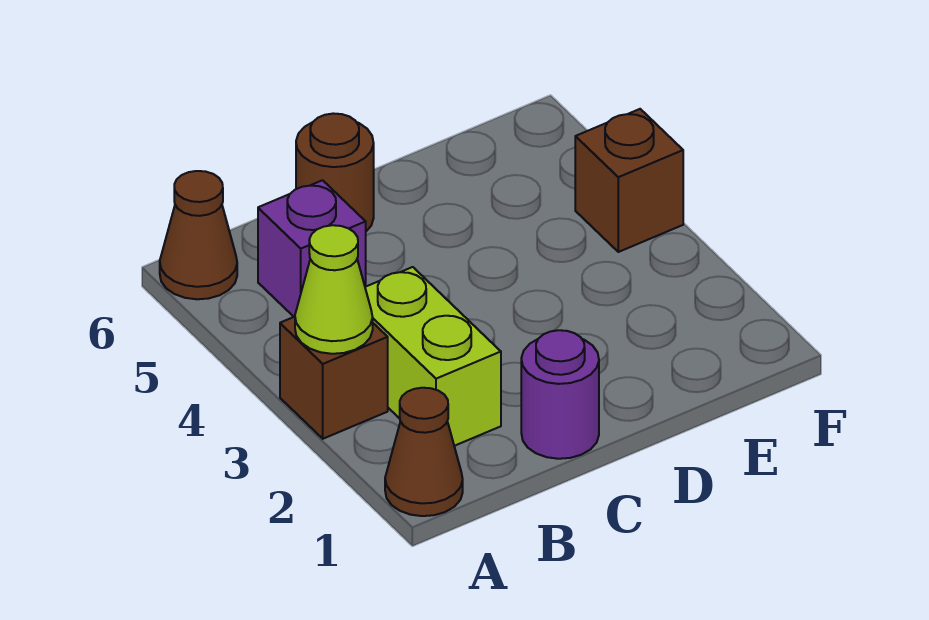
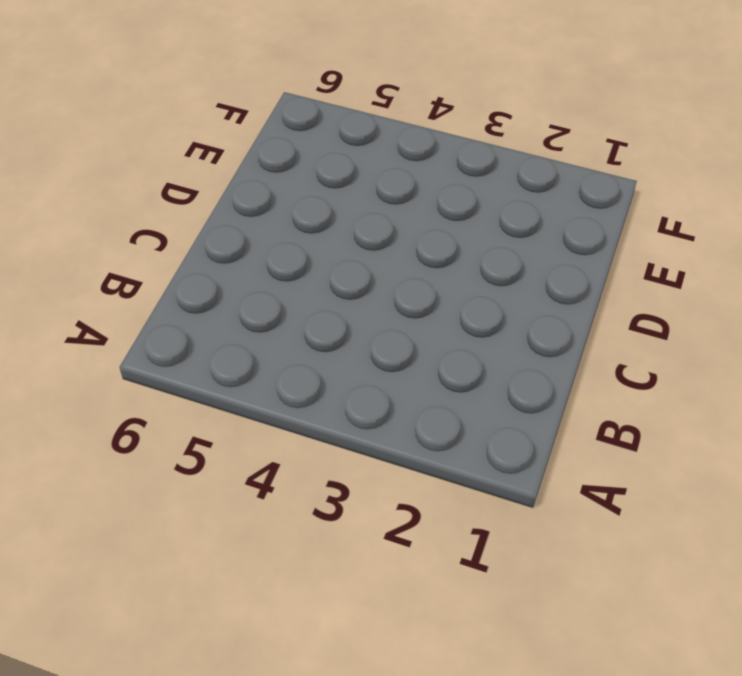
none -> brown cone A1 level 1
none -> brown brick A3 level 1

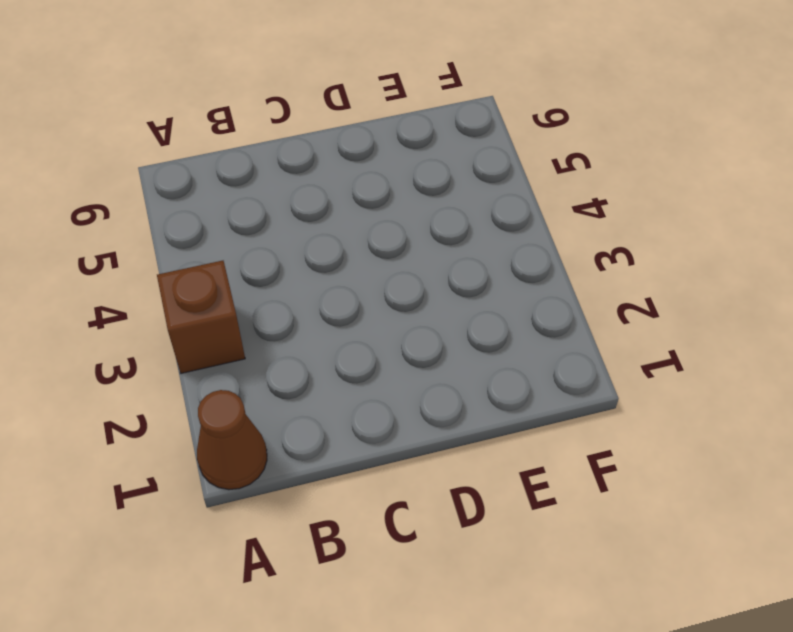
none -> brown cone A6 level 1
none -> lime brick B2:B3 level 1

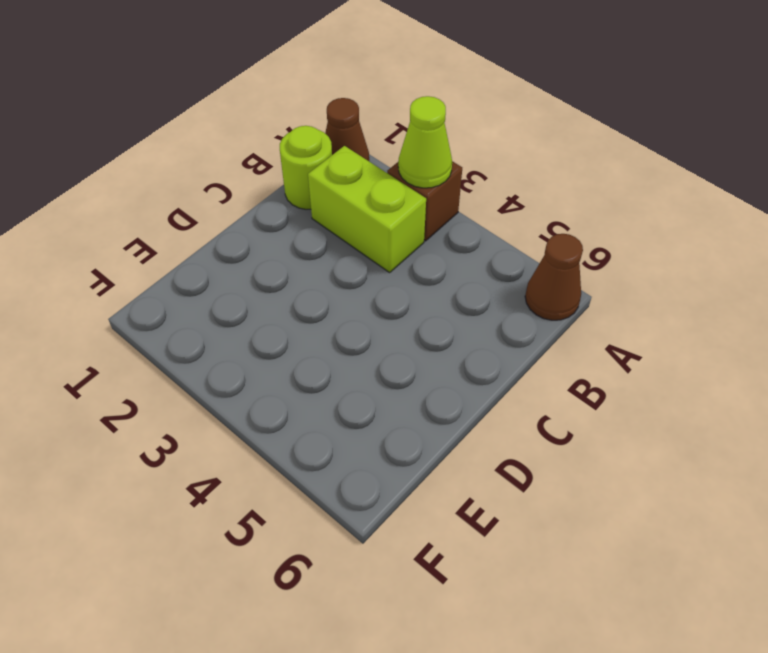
lime round brick B1 level 1 -> none
none -> purple brick B5 level 1
none -> purple round brick C1 level 1

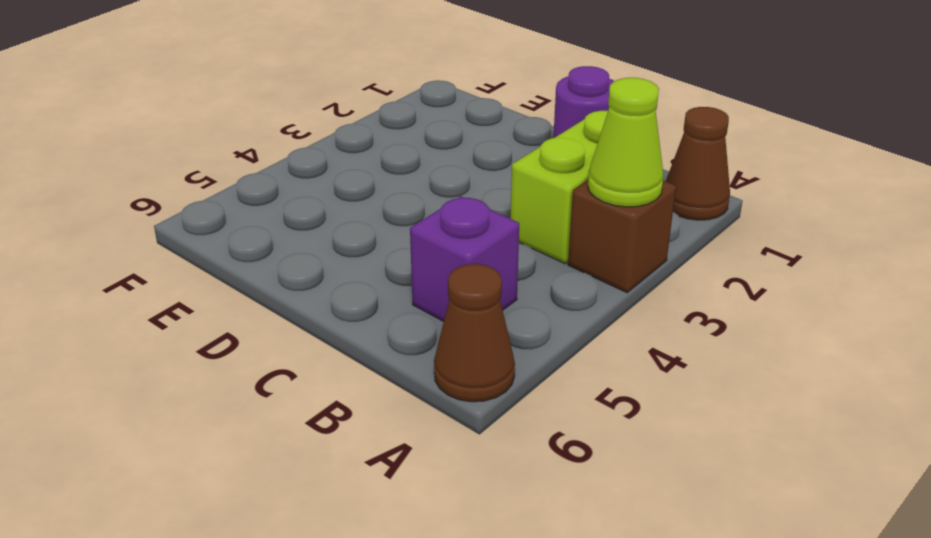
none -> brown round brick C6 level 1
none -> brown brick F4 level 1

